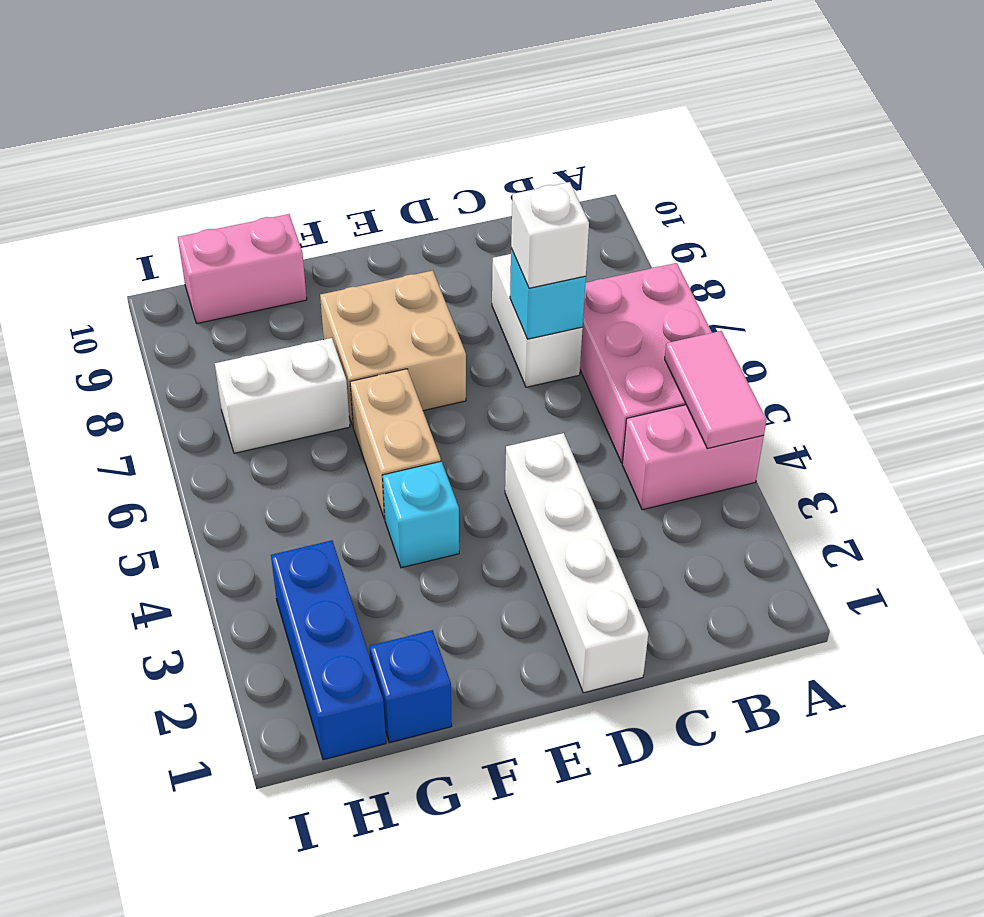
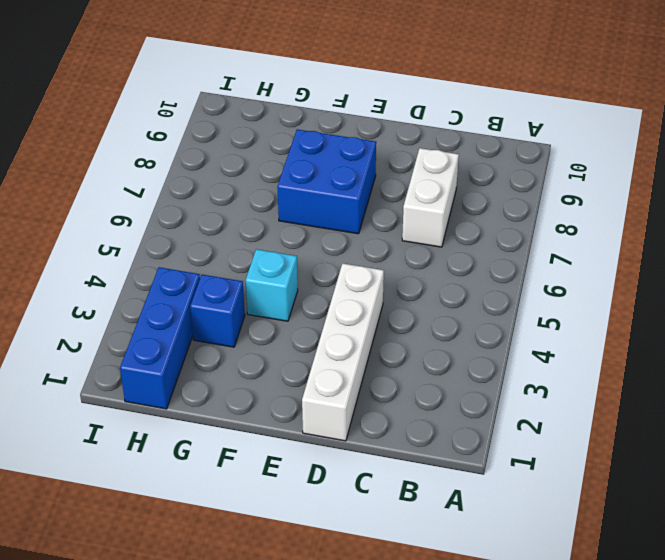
blue brick E7:F8 level 1 -> tan brick E7:F8 level 1
blue brick G3 level 1 -> blue brick G1 level 1
none -> pink brick A4:B4 level 1
none -> pink brick A5:B7 level 1
none -> tan brick F5:F6 level 1

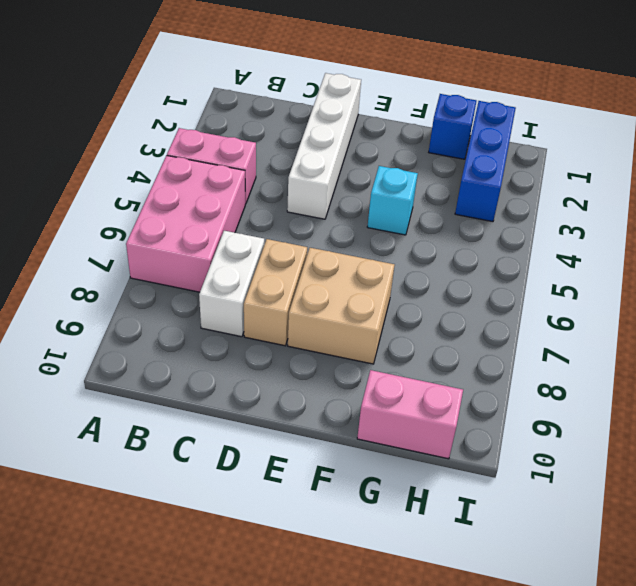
tan brick D7:D8 level 1 -> tan brick F5:F6 level 1
none -> white brick G7:H7 level 1
none -> pink tile A4:A5 level 2
none -> cyan brick C7 level 2

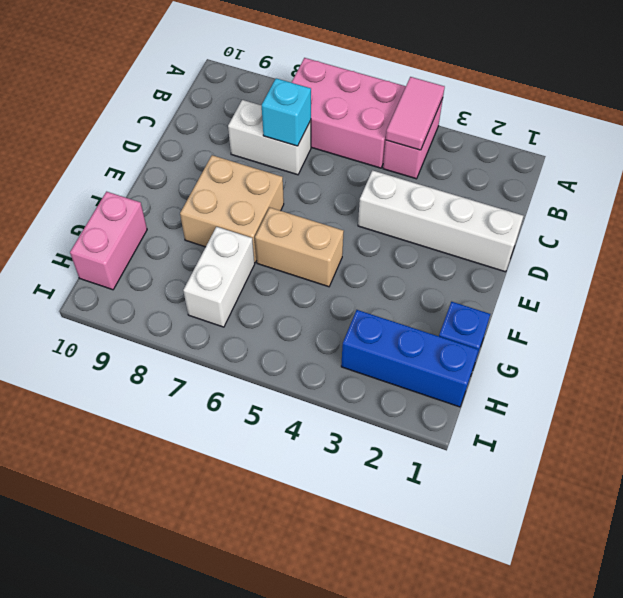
pink tile A4:B4 level 2 -> pink tile A4:A5 level 2
none -> cyan brick F4 level 1
none -> white brick C7 level 3

